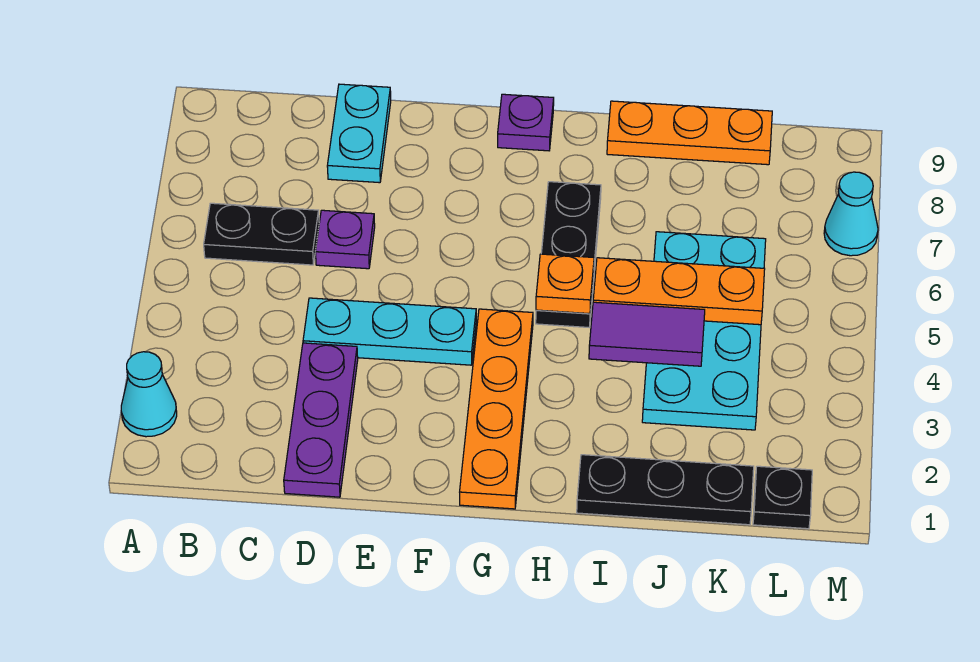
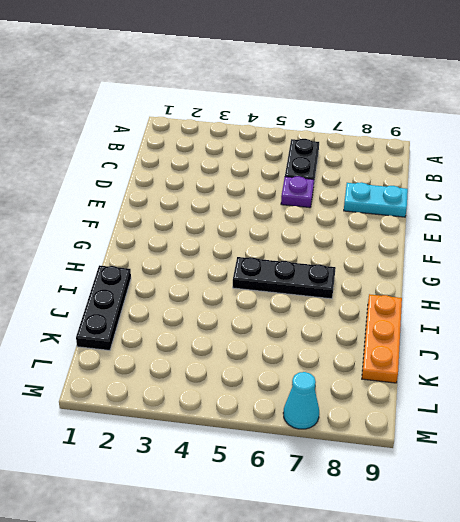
none -> cyan cone A2 level 1
none -> purple plate D1:D3 level 1
none -> cyan plate D4:F4 level 1

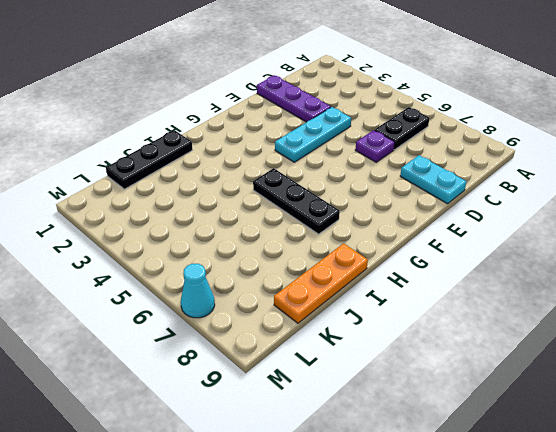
none -> cyan cone A2 level 1
none -> orange plate G1:G4 level 1
none -> purple plate G9 level 1

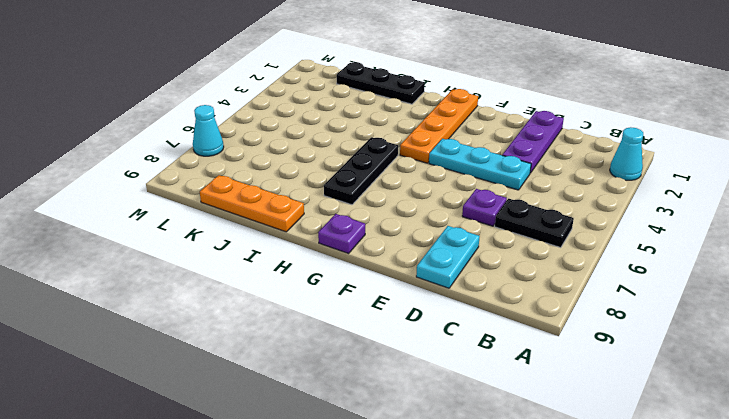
none -> cyan plate J3:K6 level 1
none -> black plate L1 level 1
none -> orange plate H5 level 2

